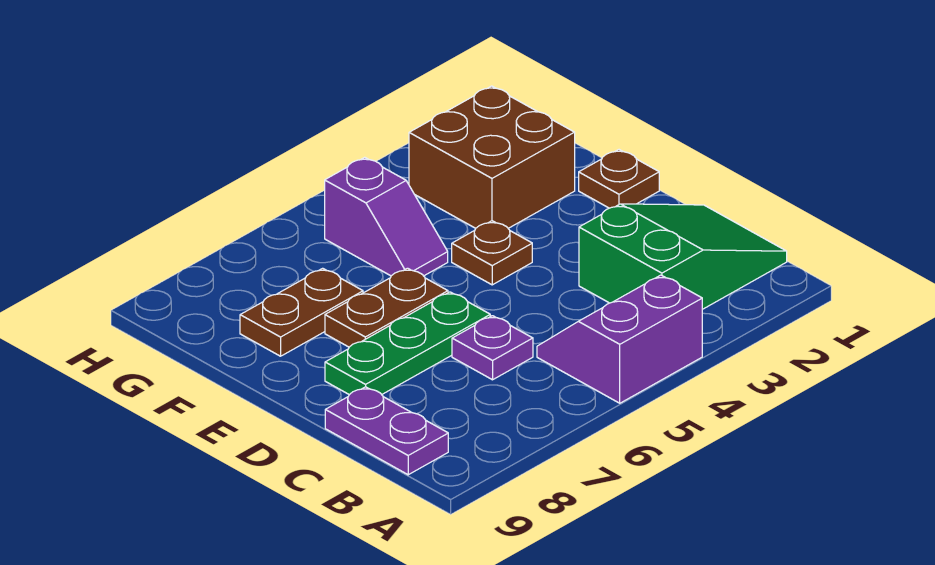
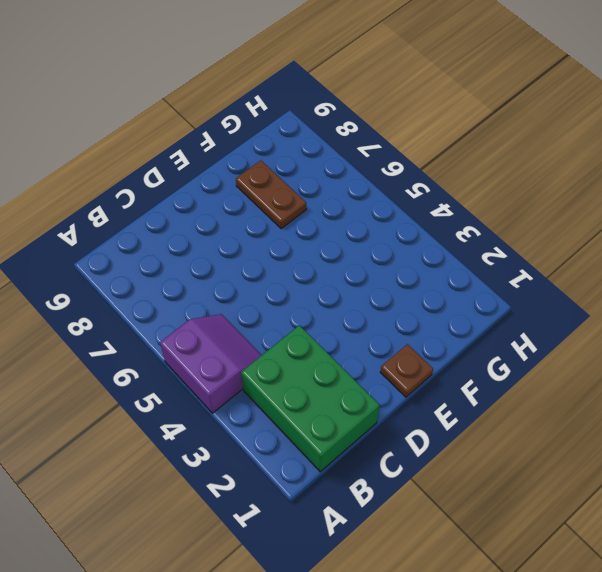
green brick B1:C3 level 1 -> green slope B1:C3 level 1 top 3
none -> purple plate B9:C9 level 1
none -> purple plate C6 level 1

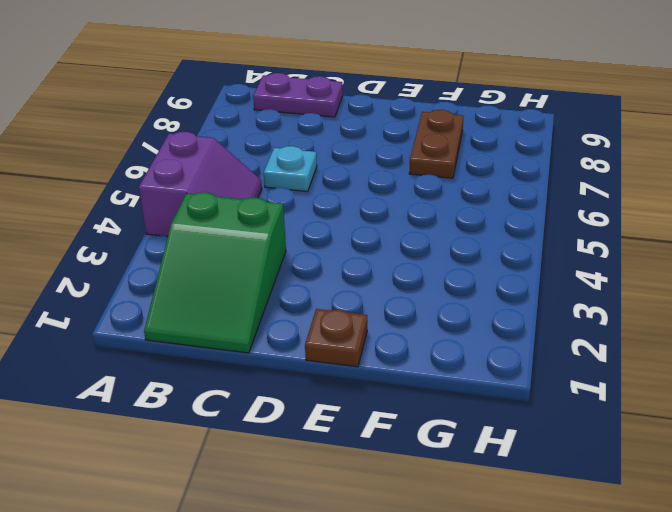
cyan plate C6 level 1 -> purple plate C6 level 1
none -> green plate D6:D8 level 1
none -> brown plate E4 level 1

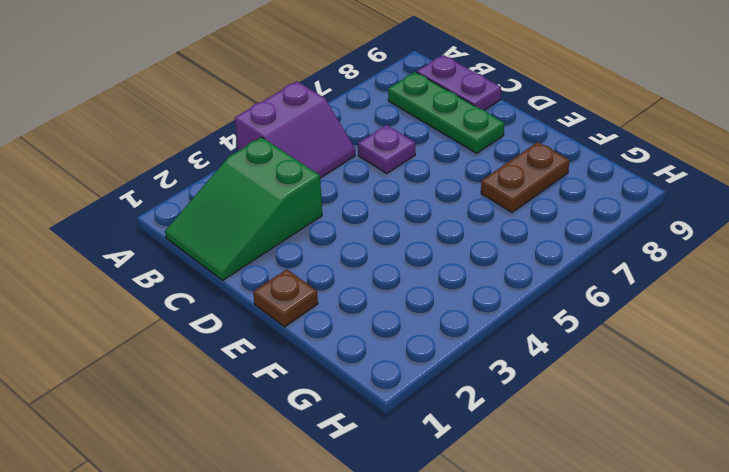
green plate B8:D8 level 1 -> green plate D6:D8 level 1
none -> brown plate E4 level 1
none -> brown plate E6:E7 level 1

